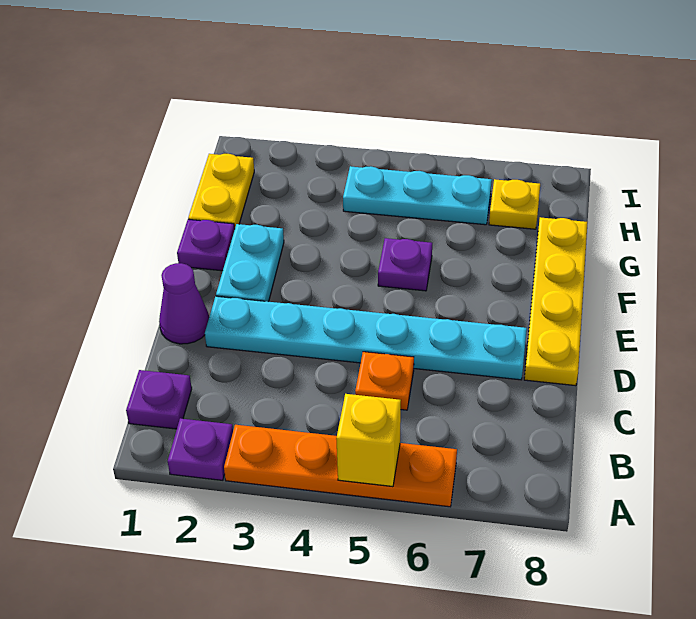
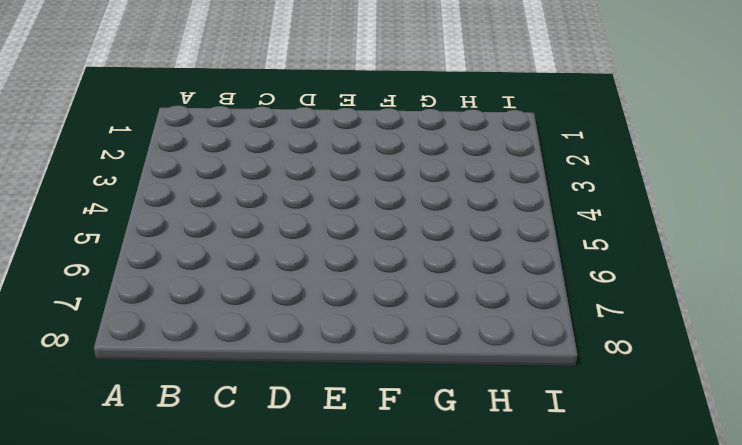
none -> purple plate A2 level 1
none -> orange plate A3:A6 level 1
none -> purple plate B1 level 1

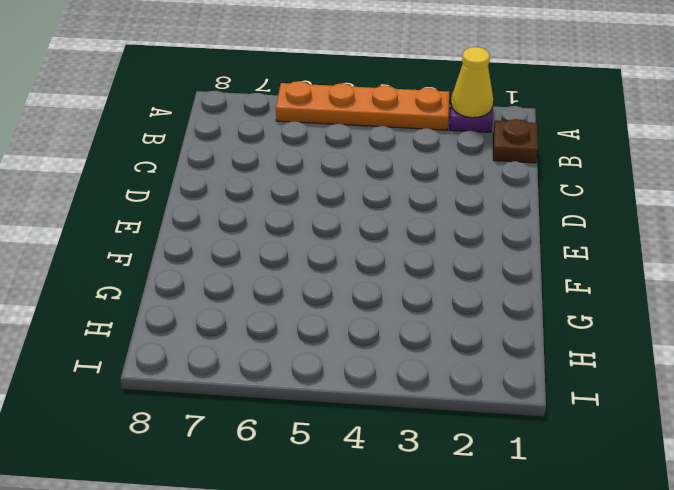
yellow cone A2 level 2 -> none
brown plate B1 level 1 -> purple plate B1 level 1
none -> orange plate C5 level 1
none -> purple cone D1 level 1
none -> cyan plate D2:D7 level 1

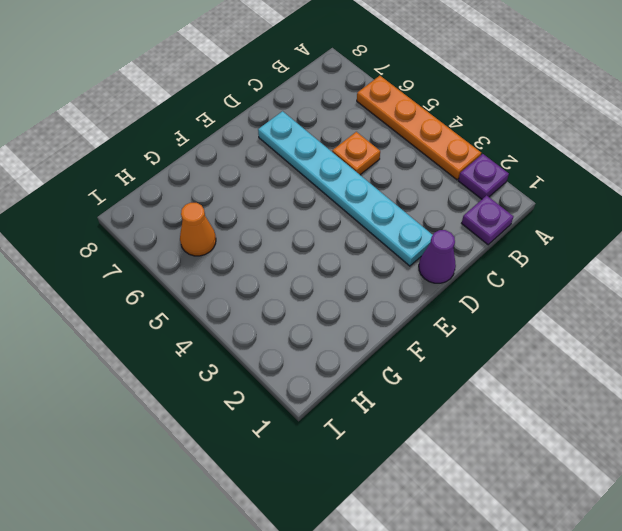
orange cone H6 level 1 -> cyan plate H4:H6 level 1
none -> yellow plate D8:G8 level 1
none -> cyan plate E2:F2 level 1
none -> purple plate F1 level 1

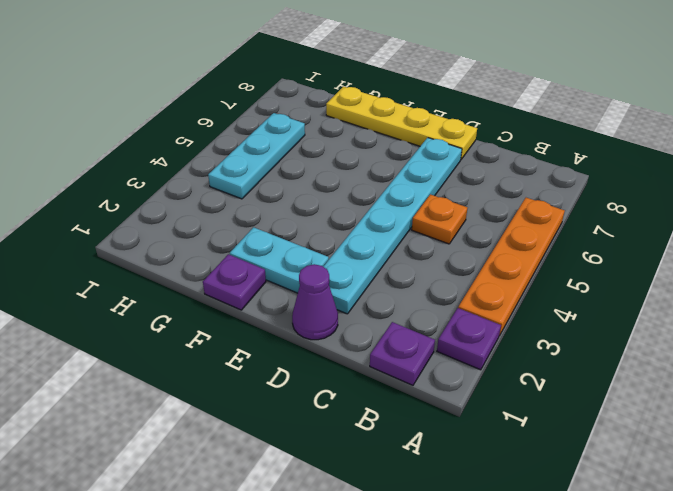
none -> purple plate F5 level 1
none -> yellow plate G1:H1 level 1
none -> yellow plate H7 level 1

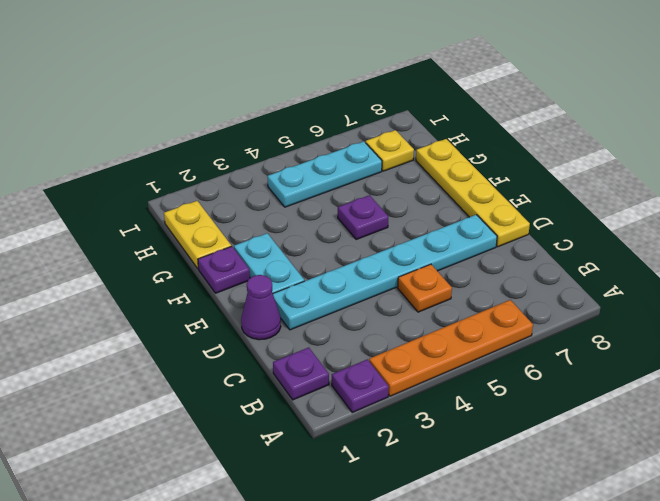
none -> yellow brick A5 level 2

